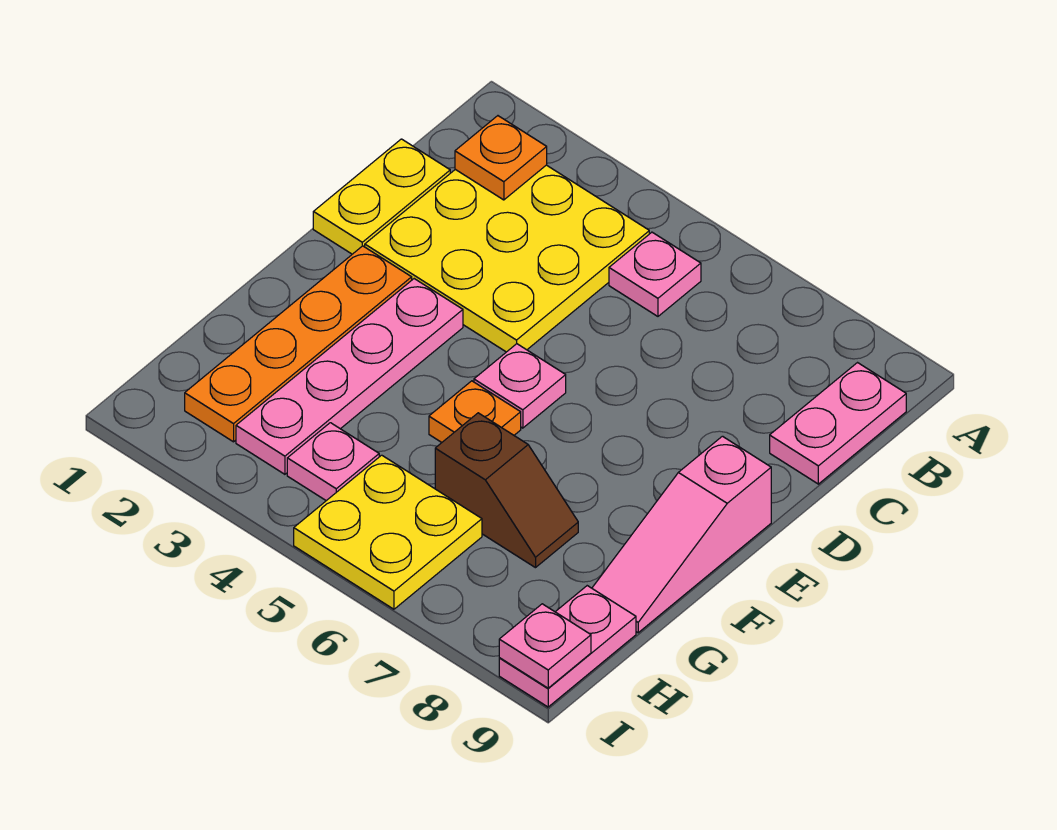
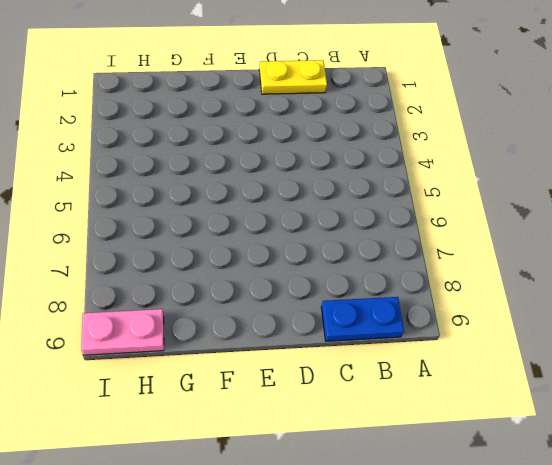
blue plate B9:C9 level 1 -> pink plate B9:C9 level 1
none -> yellow plate B2:D4 level 1
none -> pink plate B5 level 1
none -> orange plate E2:H2 level 1

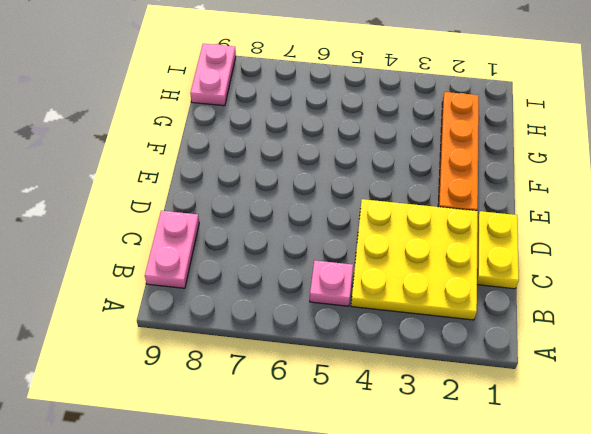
none -> pink plate E3:H3 level 1
none -> pink plate E5 level 1
none -> pink slope E9:G9 level 1 top E

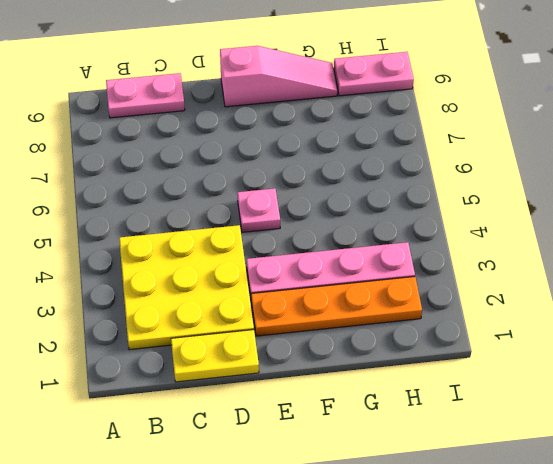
none -> pink plate B5 level 1
none -> orange plate F5 level 1
none -> brown slope G6:G7 level 1 top 6

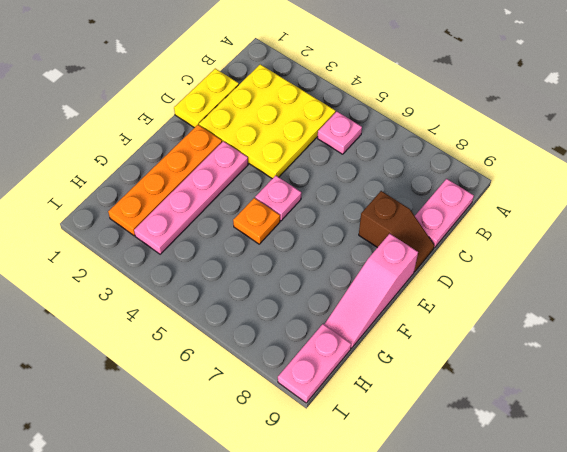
brown slope D8:D9 level 1 top 8 -> brown slope G6:G7 level 1 top 6
none -> pink plate H4 level 1
none -> yellow plate H5:I6 level 1
none -> orange plate B2 level 2

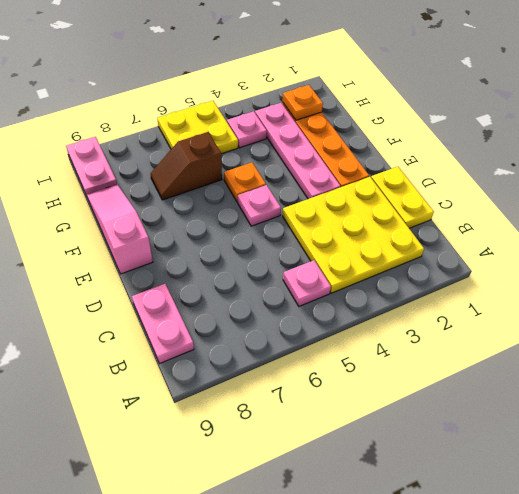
orange plate H2 level 2 -> orange plate B2 level 2
none -> pink plate I9 level 2

